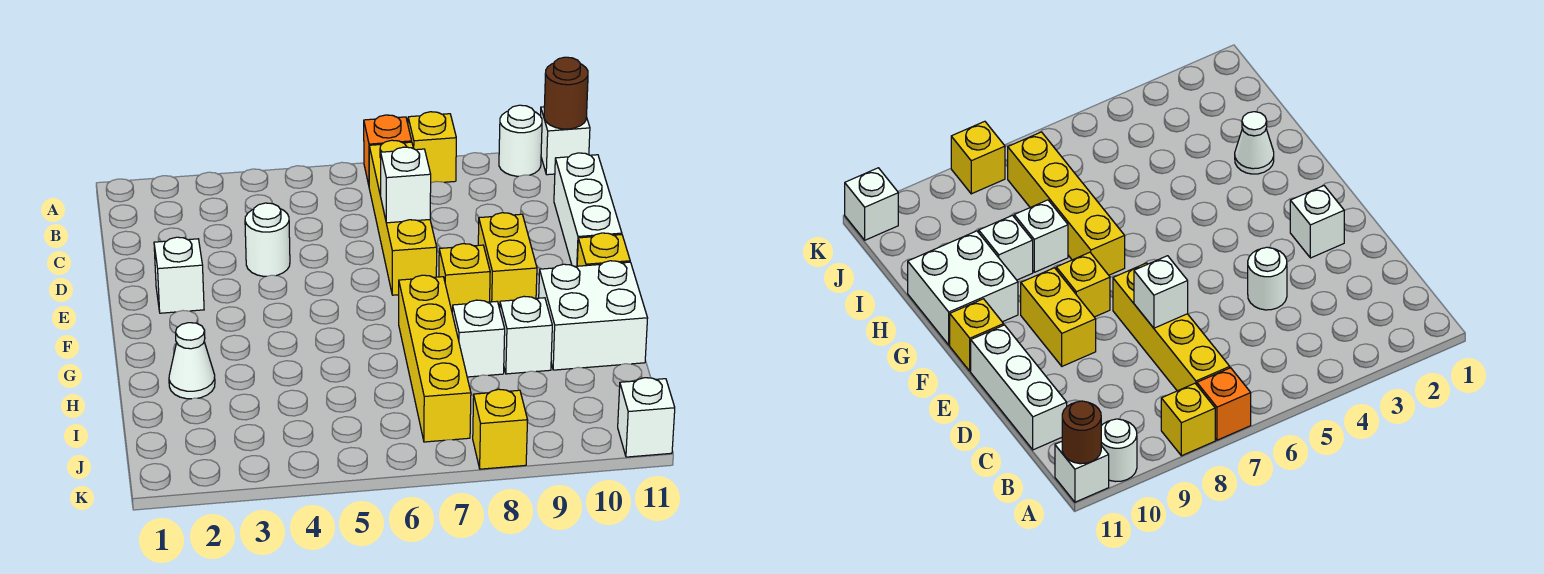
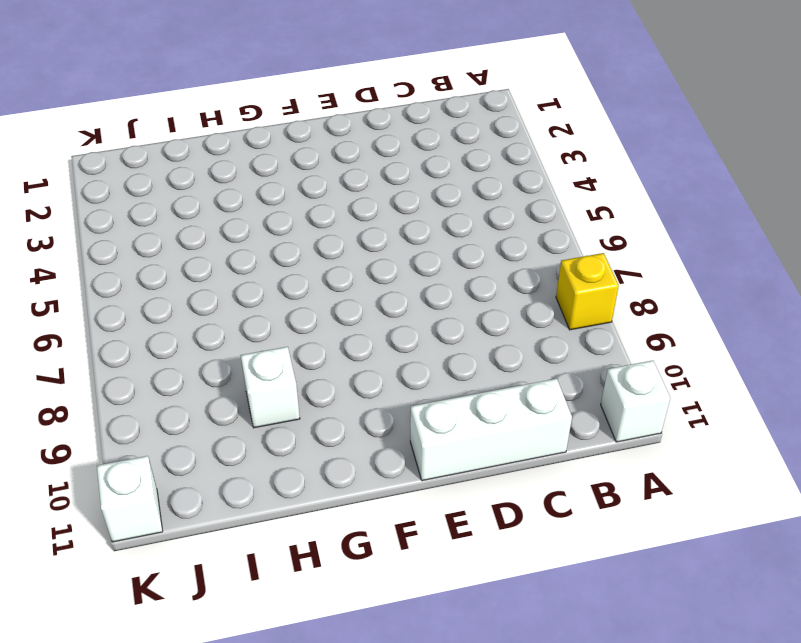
none -> orange brick A7 level 1
none -> white round brick A10 level 1
none -> yellow brick B7:E7 level 1

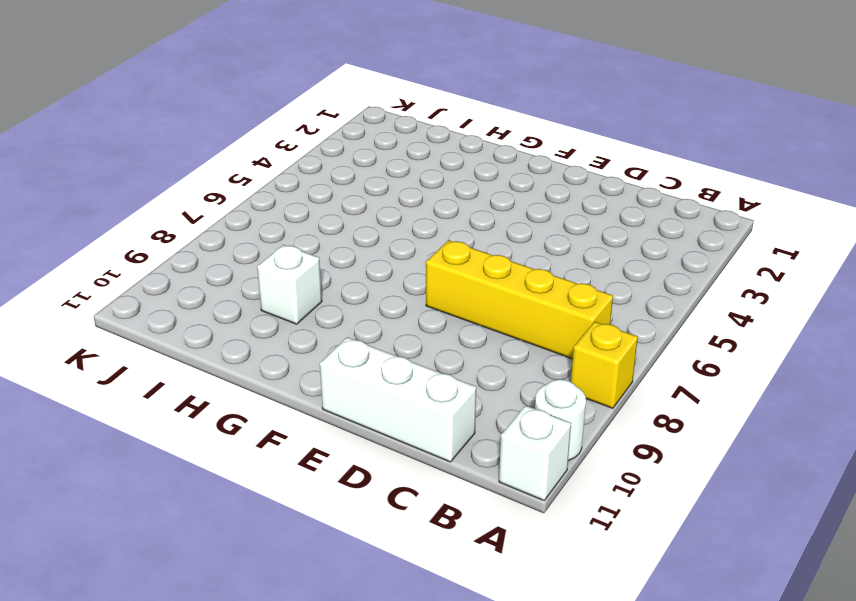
none -> orange brick A7 level 1
none -> white round brick D4 level 1
none -> white brick E2 level 1

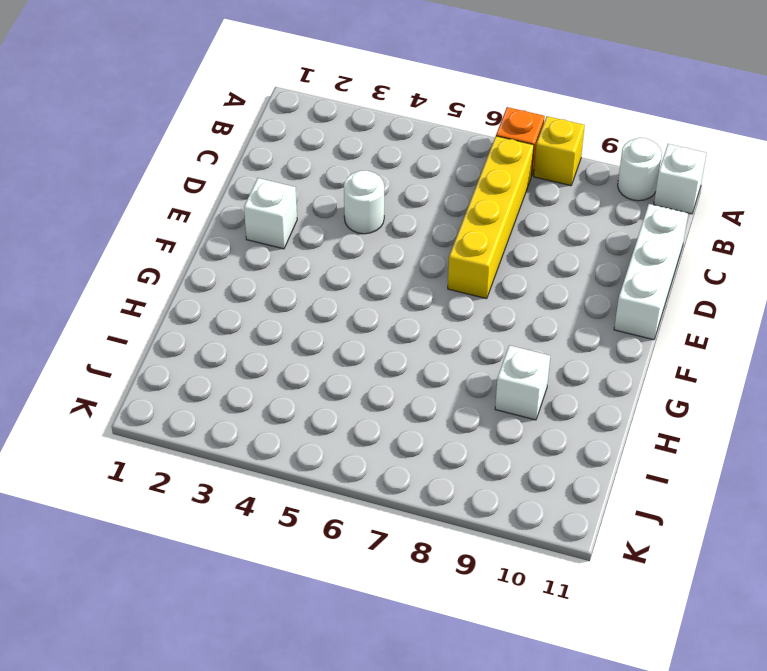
none -> yellow brick E9:F9 level 1
none -> yellow brick F8 level 1
none -> yellow brick F11 level 1

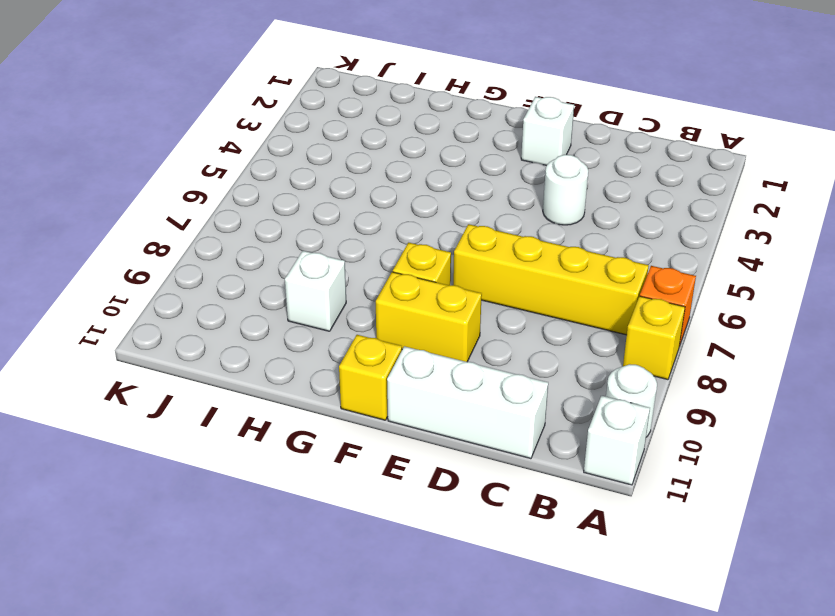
none -> yellow brick G7:J7 level 1
none -> white brick G10:H11 level 1
none -> white cone H2 level 1

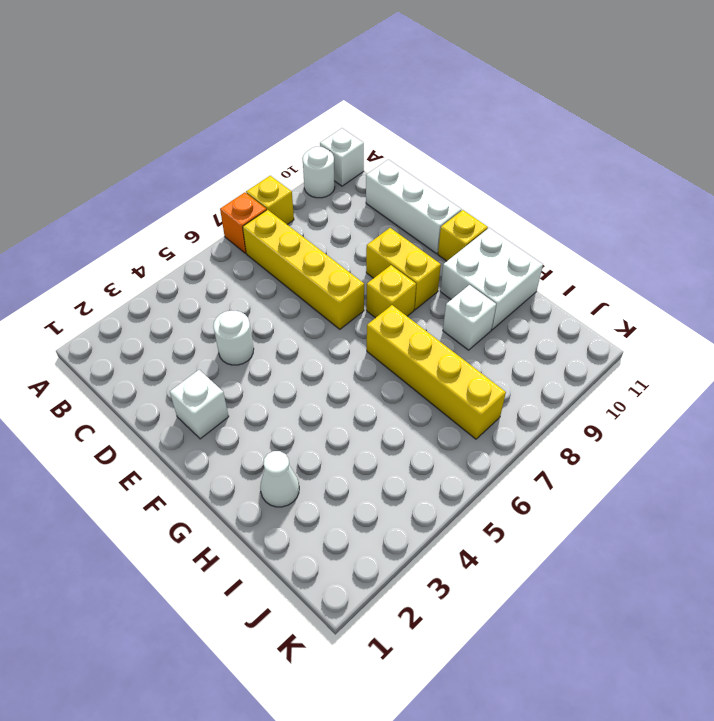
none -> white brick H8 level 1
none -> yellow brick K8 level 1
none -> white brick K11 level 1

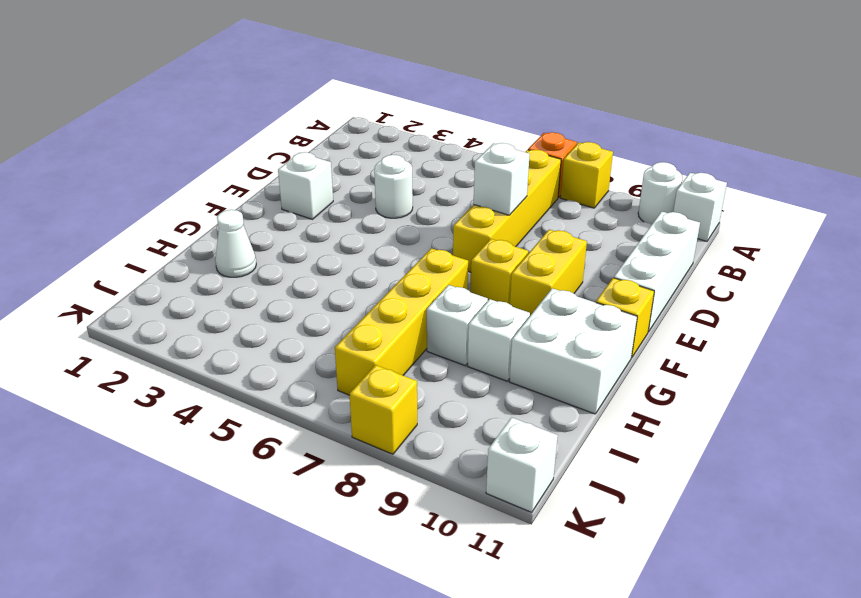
none -> brown round brick A11 level 2

